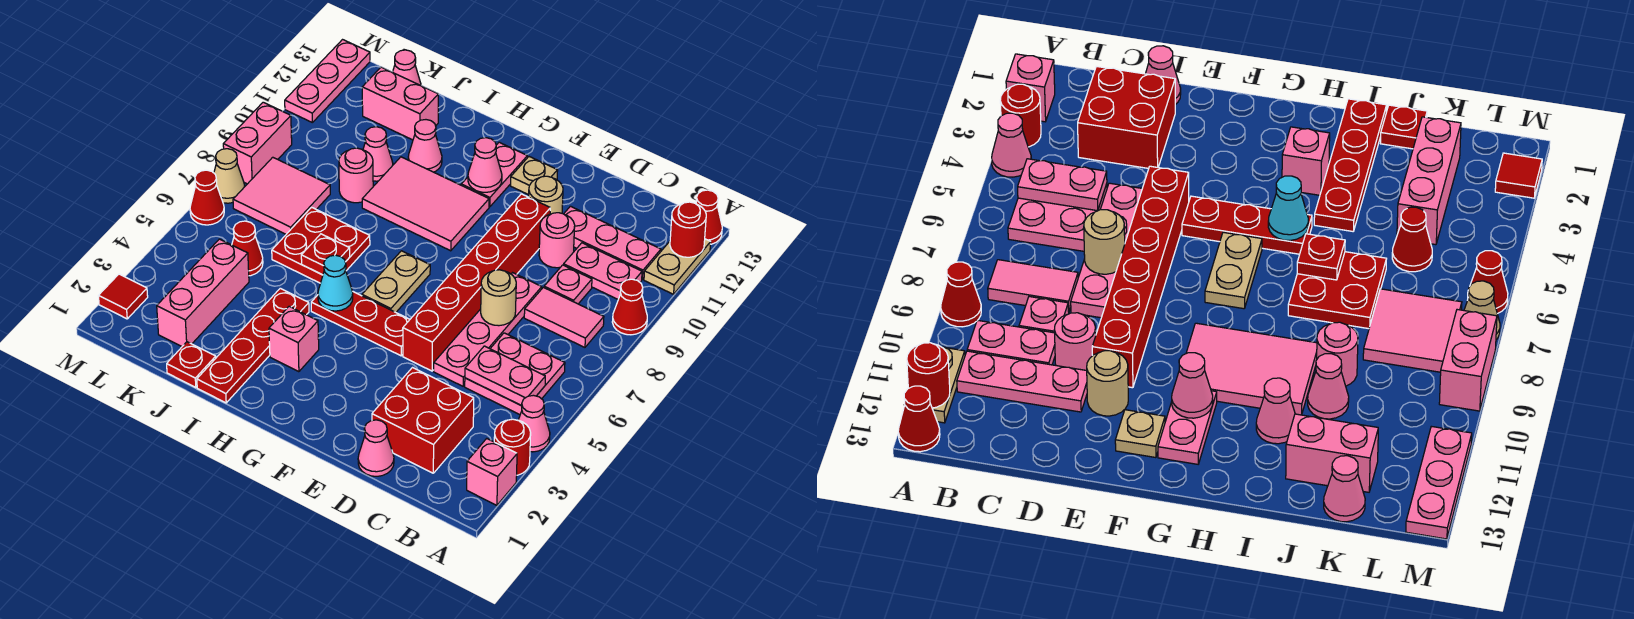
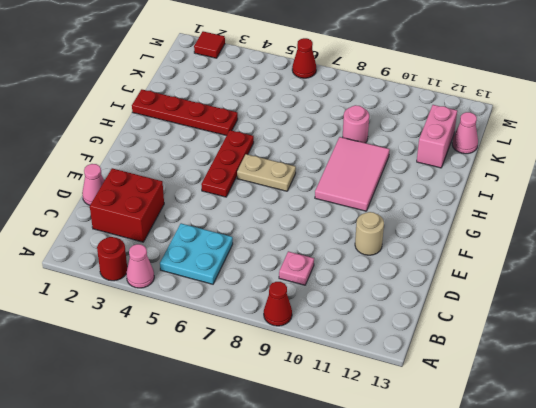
cyan plate B5:C6 level 1 -> pink plate B5:C6 level 1
none -> pink brick A2 level 1
none -> tan plate A11:A12 level 1
none -> red cone A13 level 1
none -> pink tile B8:C8 level 1

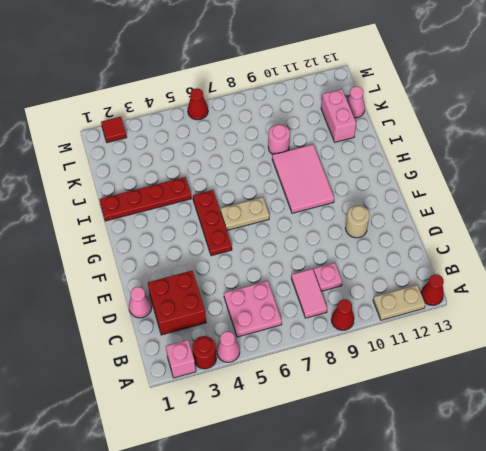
none -> pink plate B10:C10 level 1
none -> pink plate B11:D11 level 1
none -> pink plate D5:D8 level 1
none -> pink round brick D10 level 1

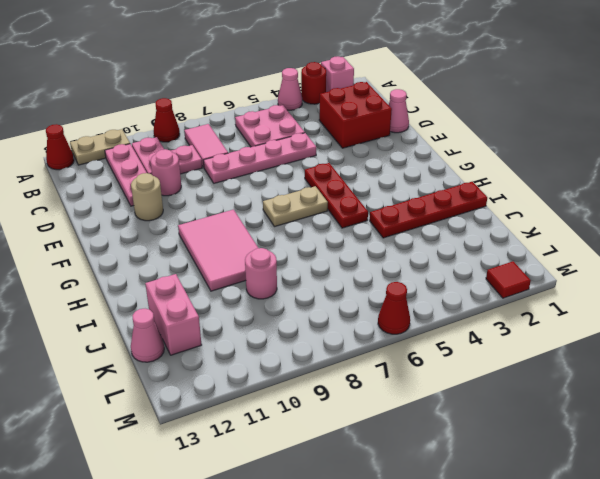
none -> red brick E5:E10 level 1
none -> tan plate F12 level 1
none -> pink plate G11:G12 level 1
none -> pink brick H3 level 1

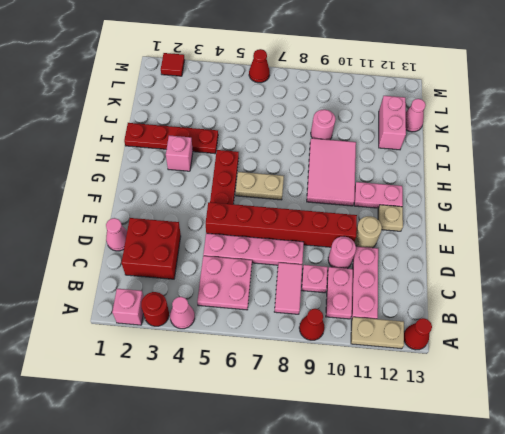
none -> red plate I6:J7 level 1
none -> pink cone I11 level 1
none -> red plate J1 level 1
none -> pink cone J10 level 1

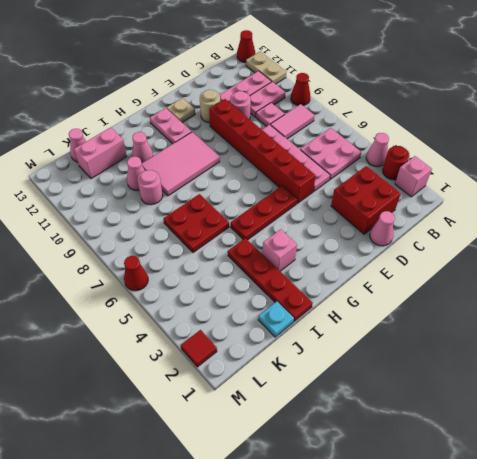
cyan plate J1 level 1 -> red plate J1 level 1
none -> tan plate G6:G7 level 1
none -> pink brick K2:K4 level 1
none -> red cone K5 level 1
none -> pink tile K7:L8 level 1

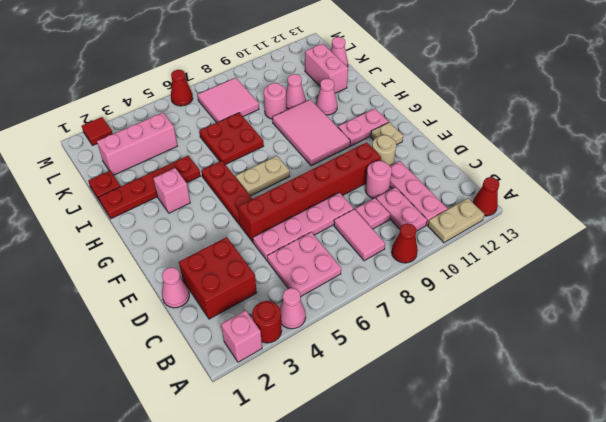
none -> red cone K5 level 1
none -> tan cone M7 level 1
none -> pink brick M8:M9 level 1
none -> pink plate M11:M13 level 1

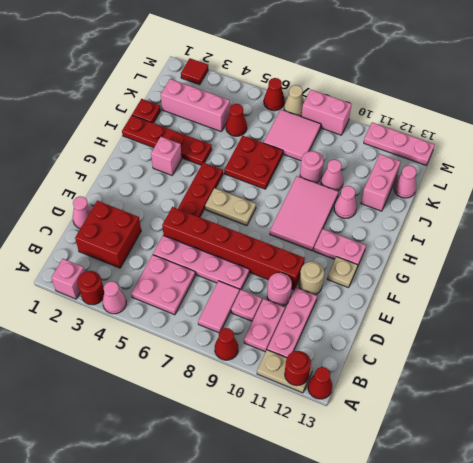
none -> pink plate B5:C5 level 2
none -> tan round brick D7 level 2
none -> pink cone G11 level 2
none -> cyan cone H5 level 2

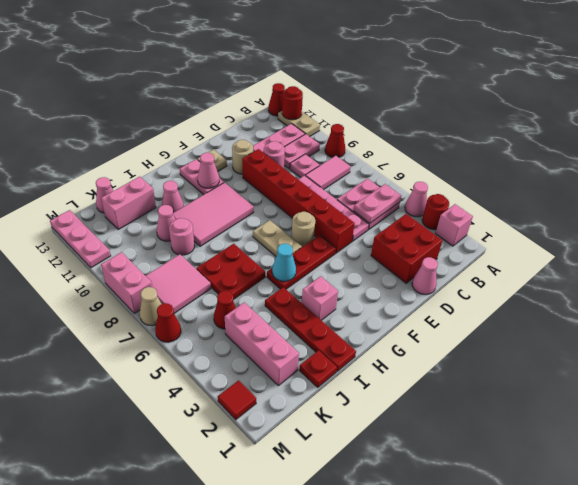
tan round brick F6 level 1 -> tan round brick D7 level 2
none -> red plate I6 level 2

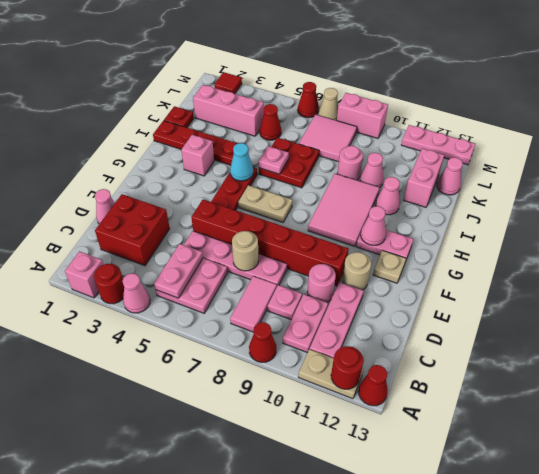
pink plate I6 level 2 -> red plate I6 level 2

